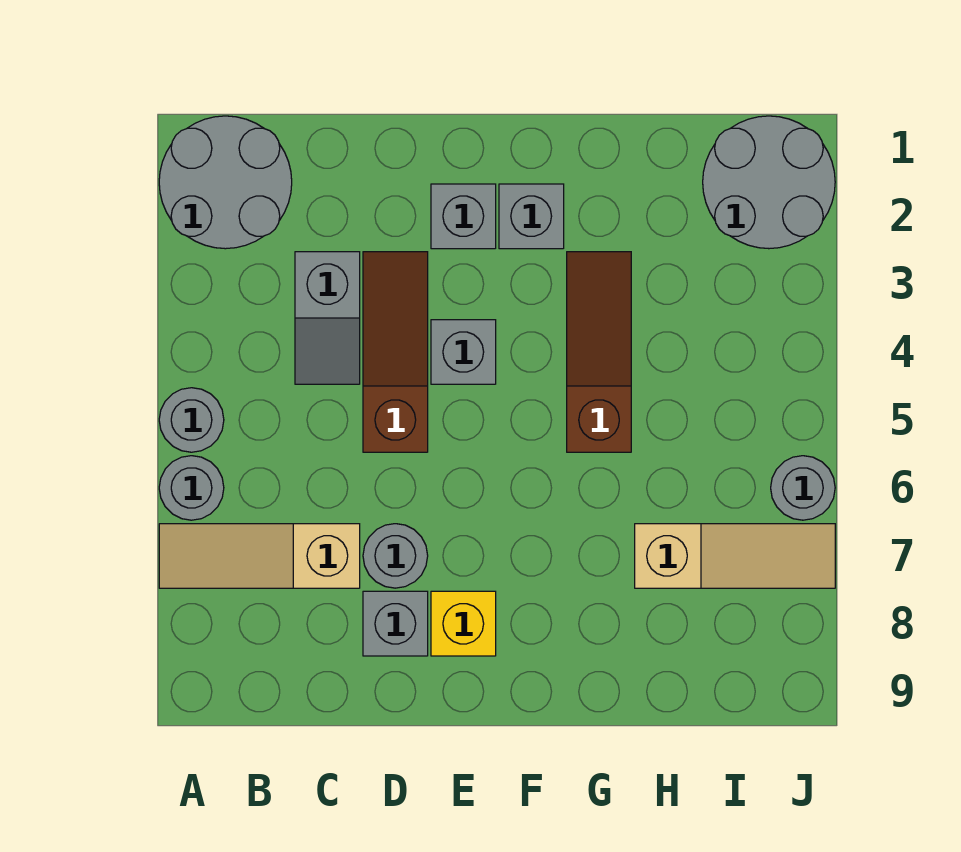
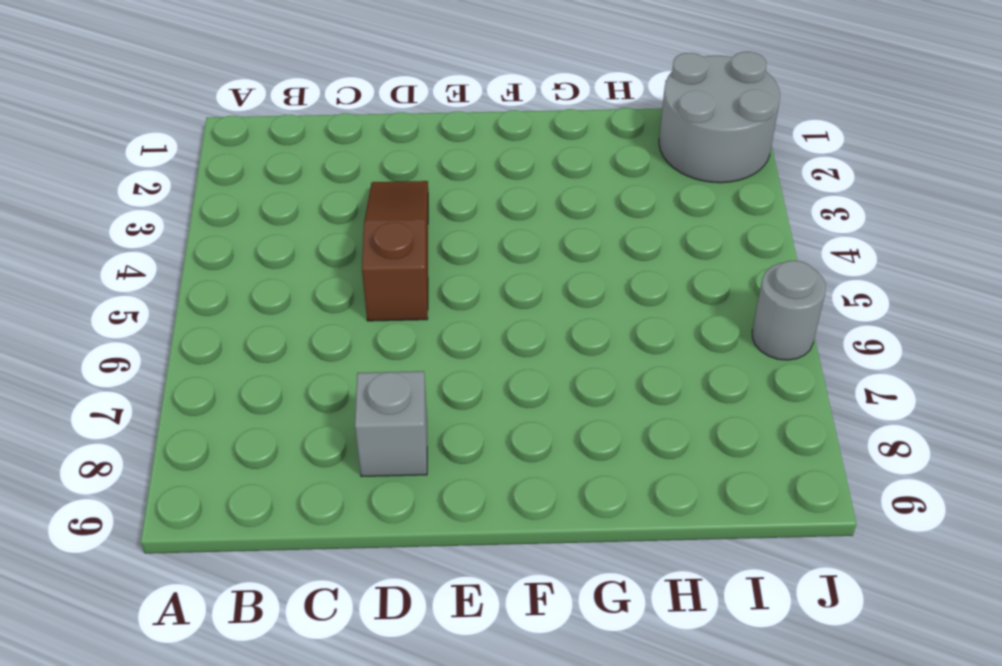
none -> grey round brick A1:B2 level 1
none -> grey round brick A5 level 1
none -> grey round brick A6 level 1

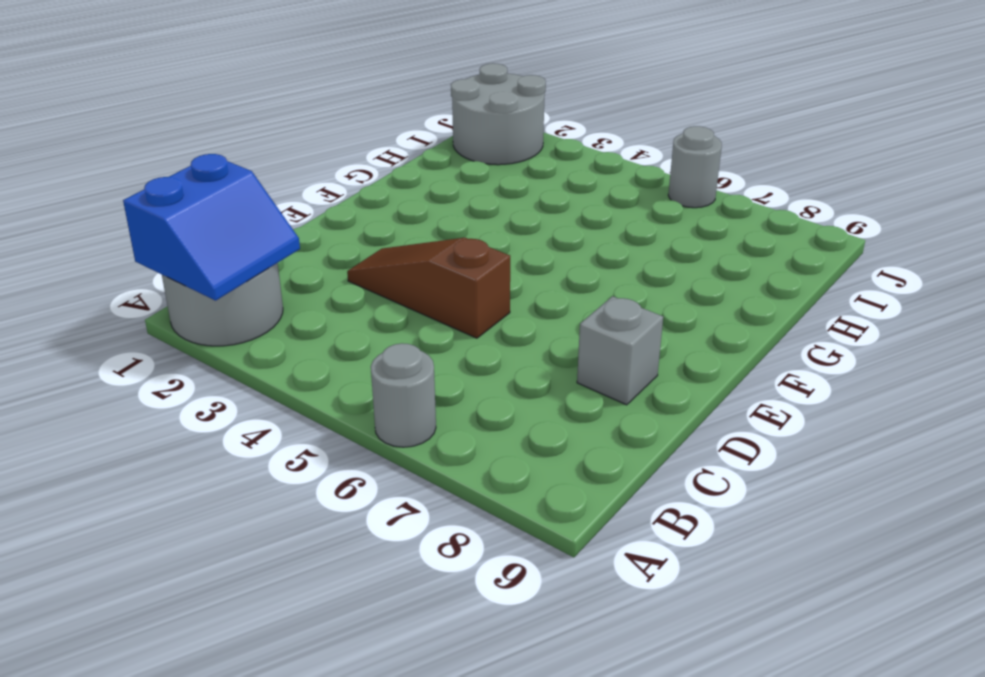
blue slope A1:B2 level 2 top 1 -> none
none -> grey round brick A5 level 1
none -> tan slope A7:C7 level 1 top C
none -> grey slope C3:C4 level 1 top 3

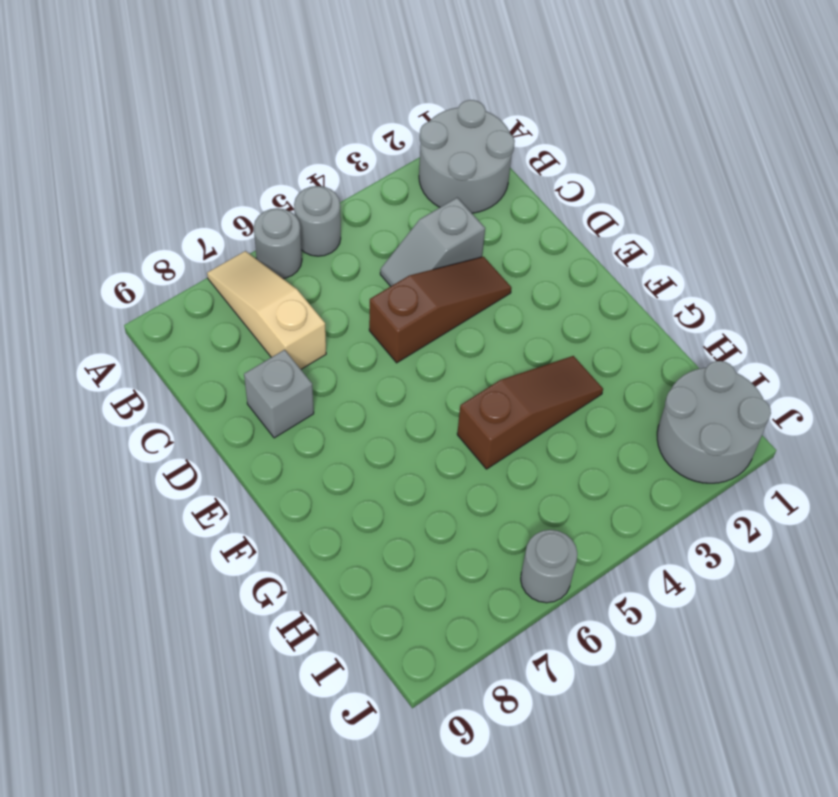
none -> grey round brick D7 level 1
none -> grey brick E2 level 1
none -> grey brick E4 level 1

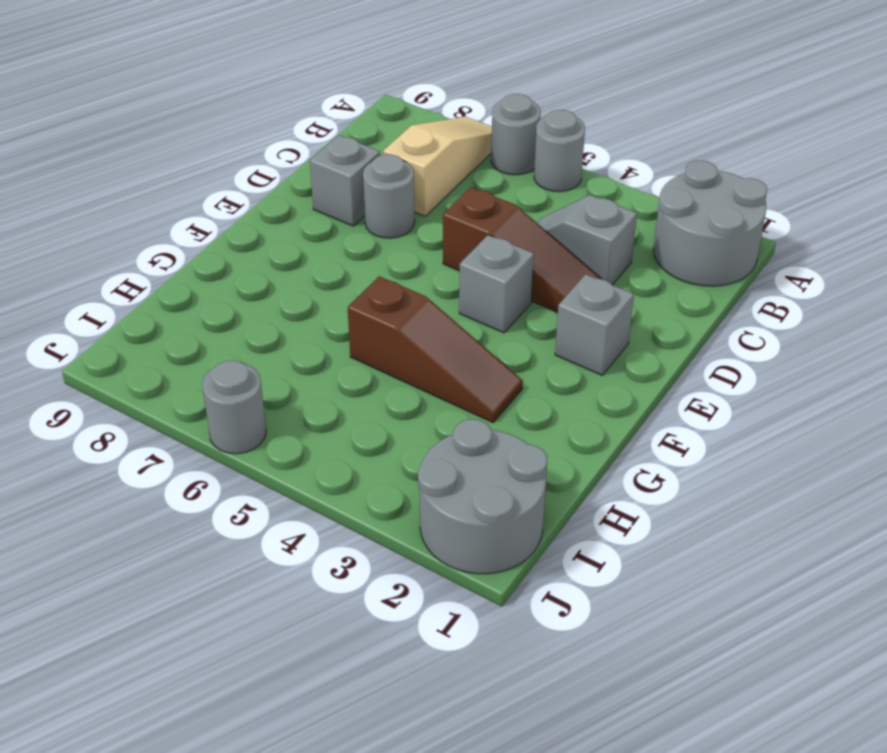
none -> yellow brick E8 level 1
none -> grey brick F2 level 1
none -> tan slope H7:J7 level 1 top H

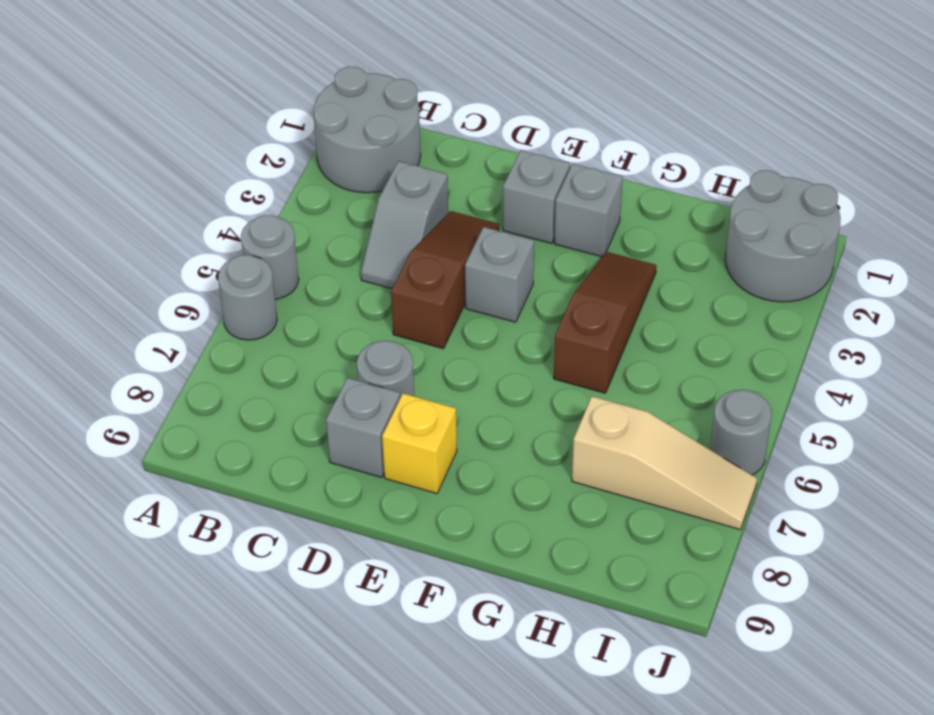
none -> tan slope A7:C7 level 1 top C

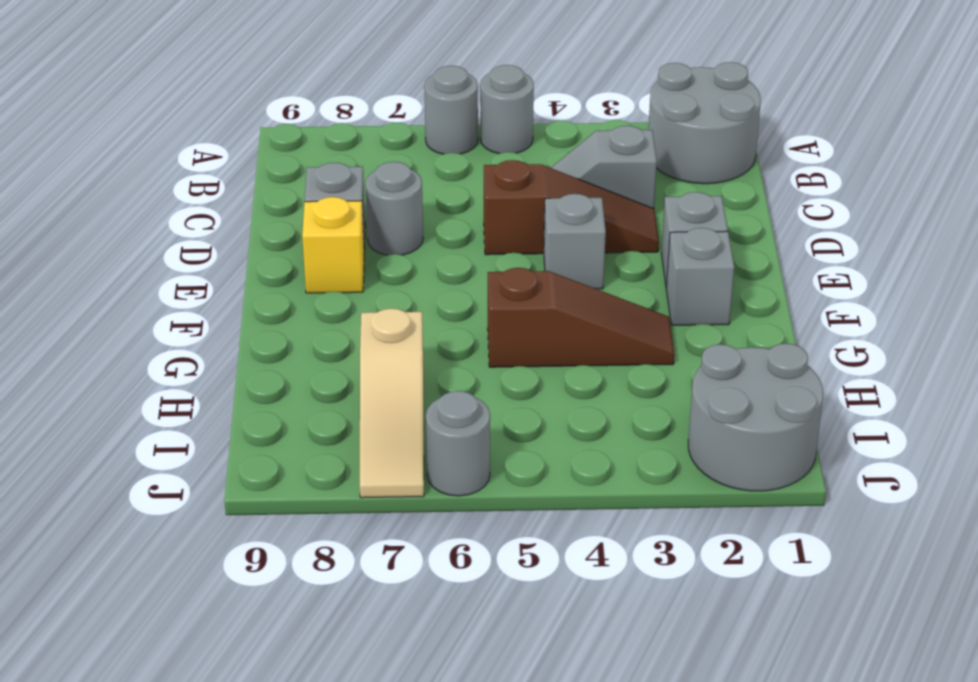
none -> tan slope A7:C7 level 1 top C

